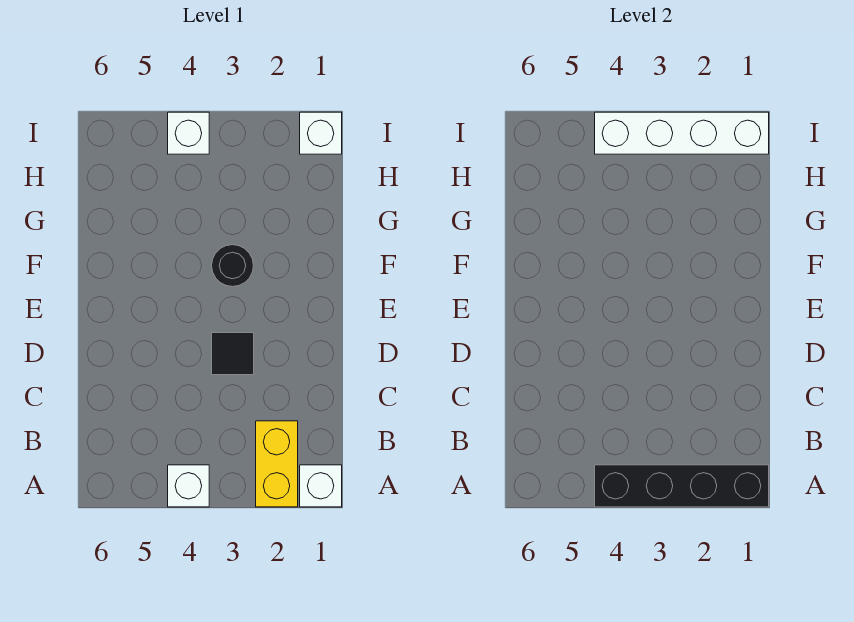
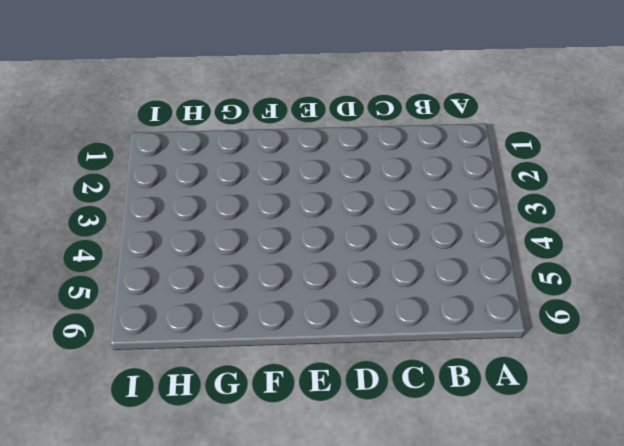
none -> white brick A1 level 1
none -> yellow brick A2:B2 level 1

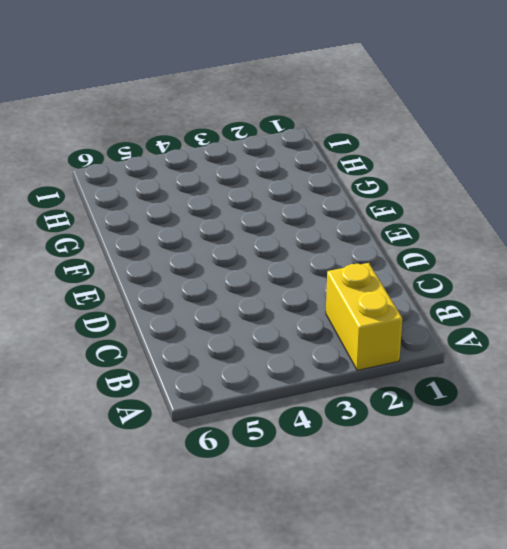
none -> white brick A1 level 1
none -> white brick A4 level 1

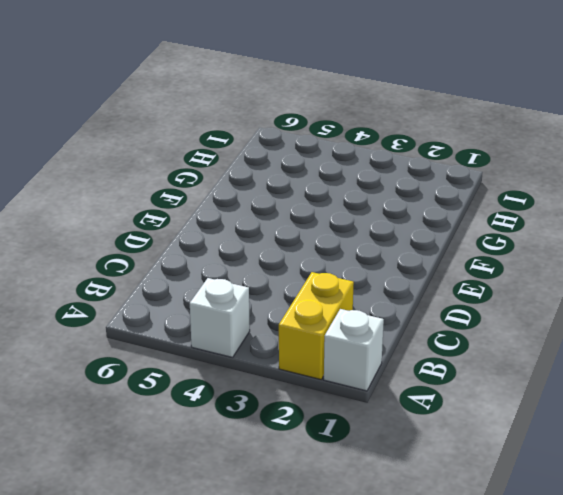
none -> black tile D3 level 1
none -> black round brick F3 level 1

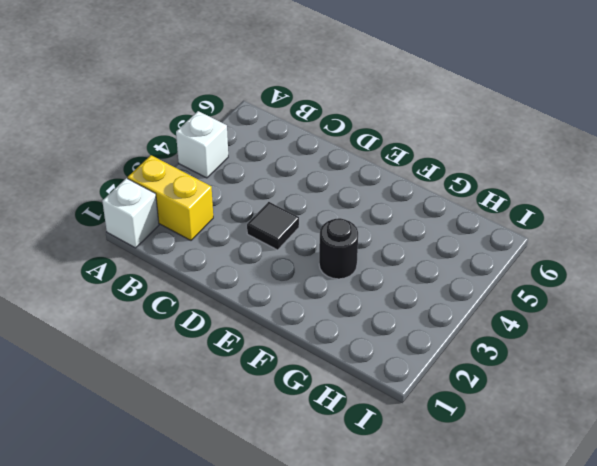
none -> white brick I1 level 1
none -> white brick I4 level 1

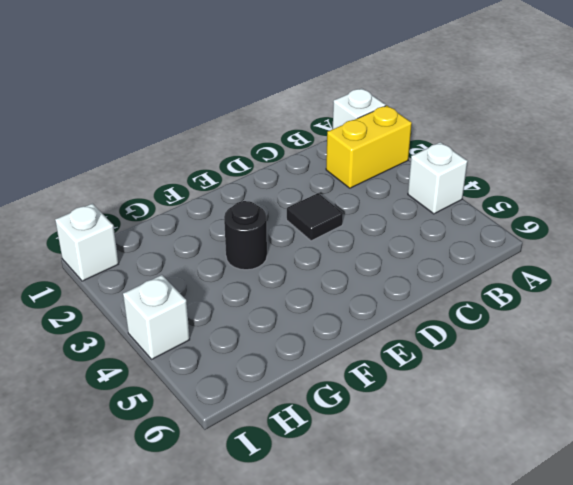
none -> black brick A1:A4 level 2
none -> white brick I1:I4 level 2

